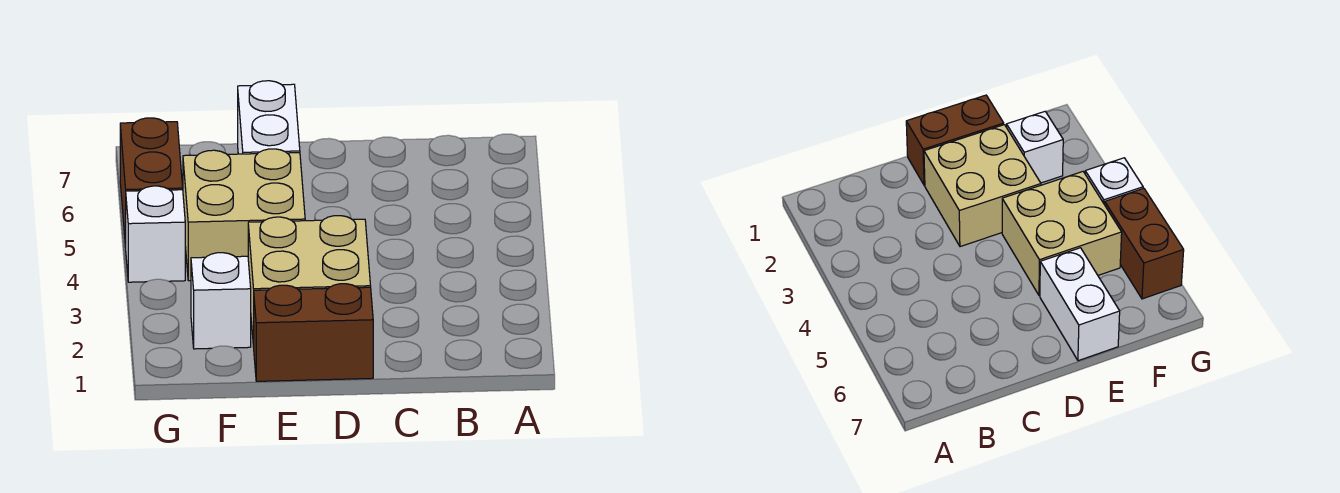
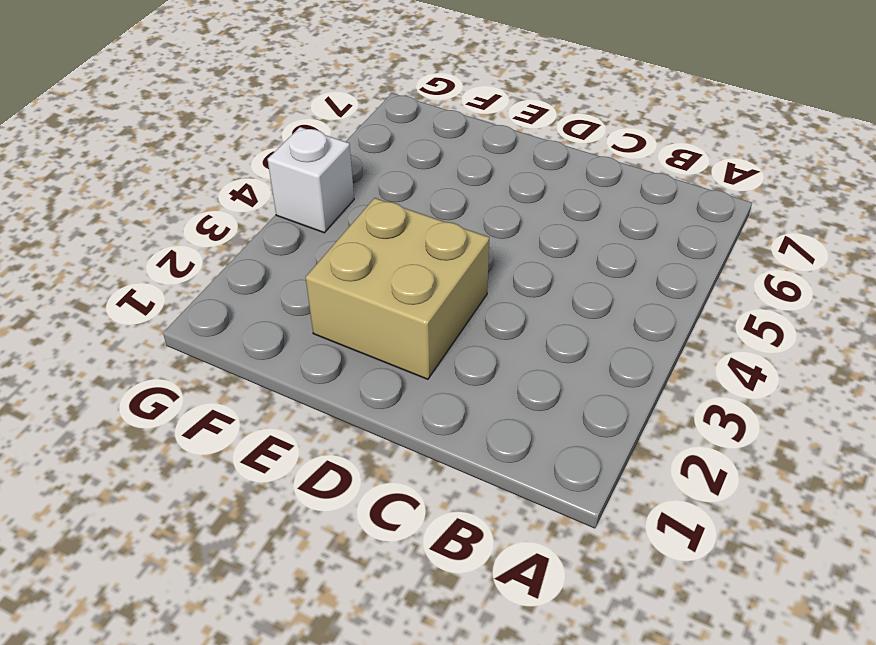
none -> brown brick D1:E1 level 1
none -> tan brick E4:F5 level 1

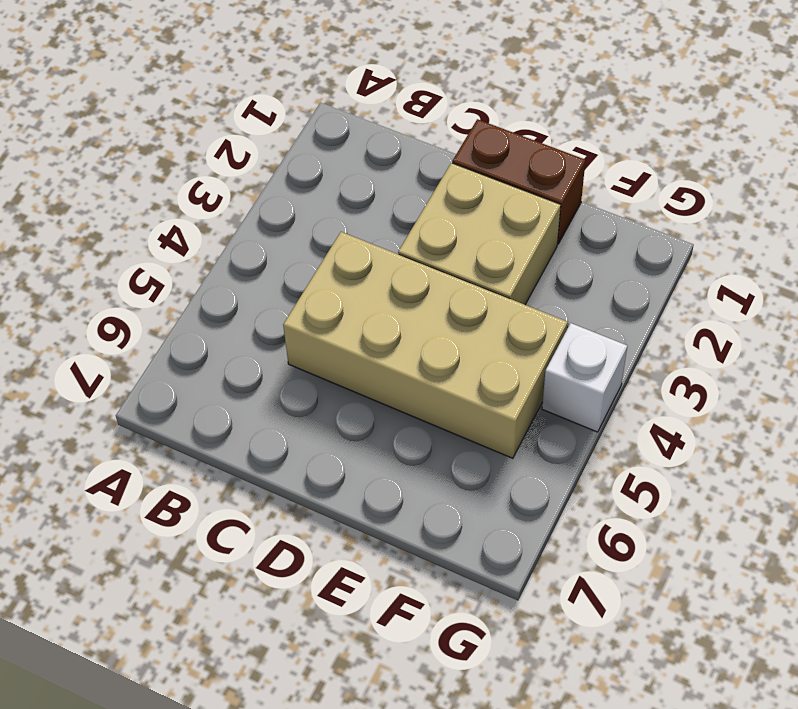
tan brick C4:F5 level 1 -> tan brick E4:F5 level 1
none -> white brick E6:E7 level 1
none -> white brick F2 level 1

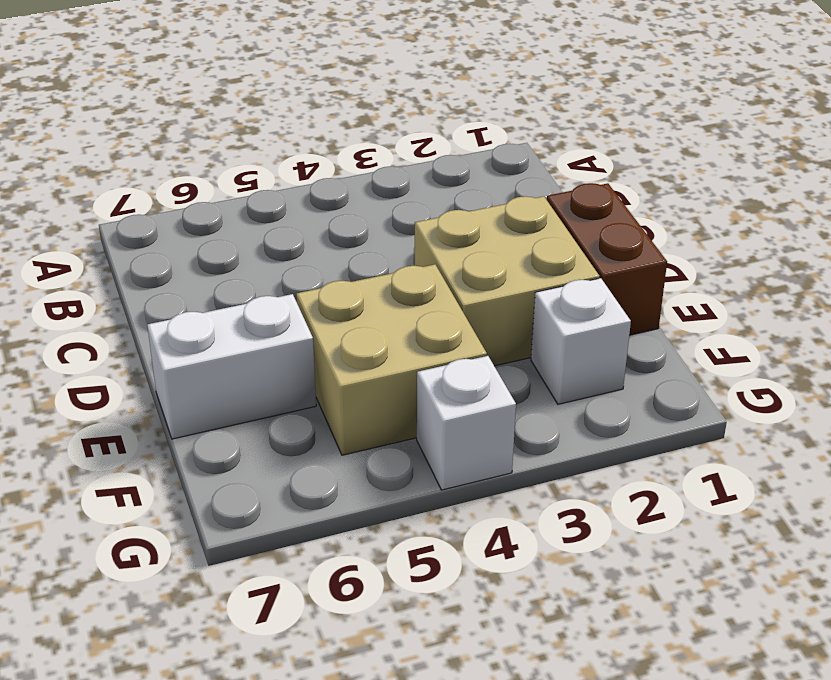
none -> brown brick G5:G6 level 1

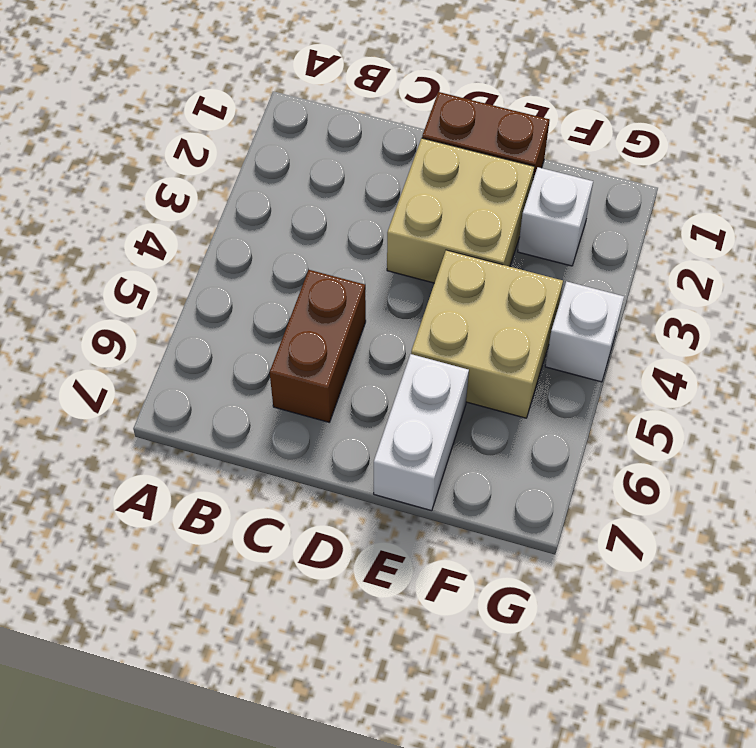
brown brick C5:C6 level 1 -> brown brick G5:G6 level 1

